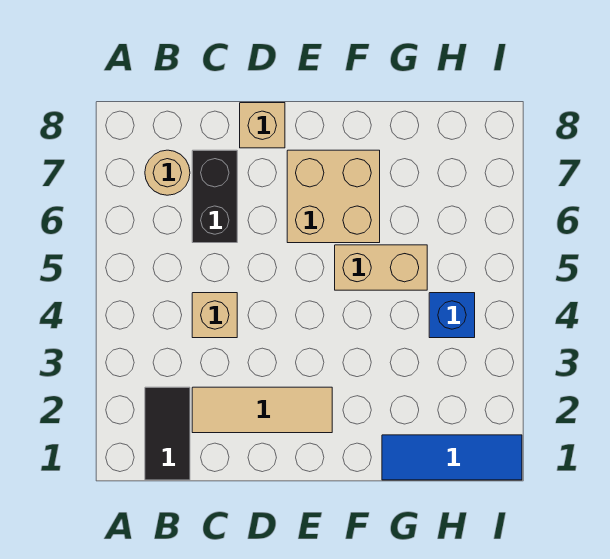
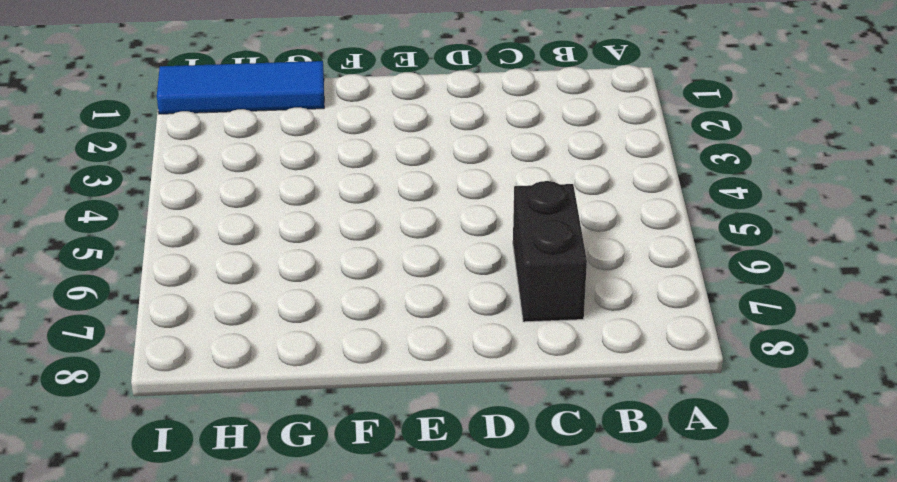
none -> black tile B1:B2 level 1
none -> tan round brick B7 level 1

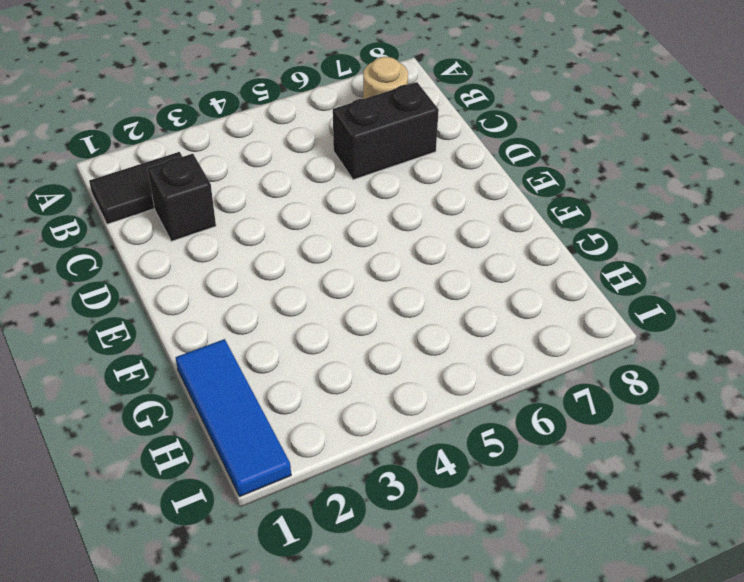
black brick C2 level 1 -> tan tile C2:E2 level 1
none -> tan brick C4 level 1
none -> tan brick D8 level 1

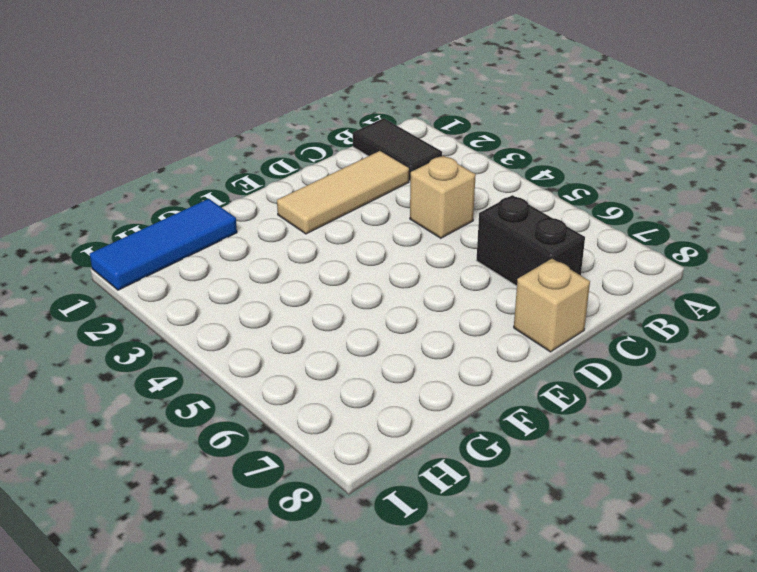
none -> tan round brick B7 level 1
none -> tan brick E6:F7 level 1

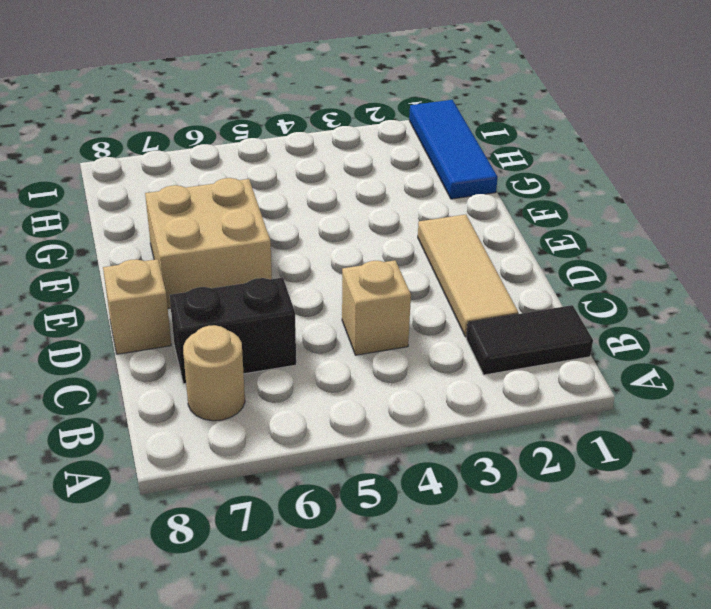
none -> tan brick F5:G5 level 1
none -> blue brick H4 level 1

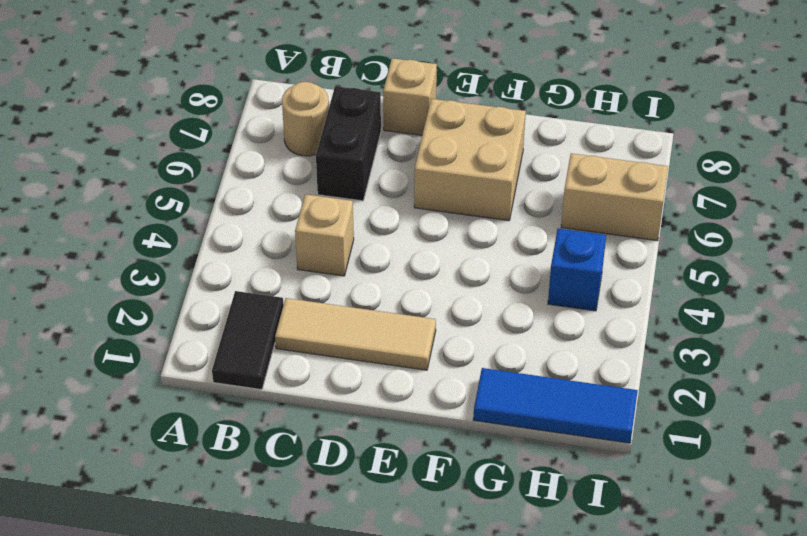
tan brick H6:I6 level 1 -> tan brick F5:G5 level 1

